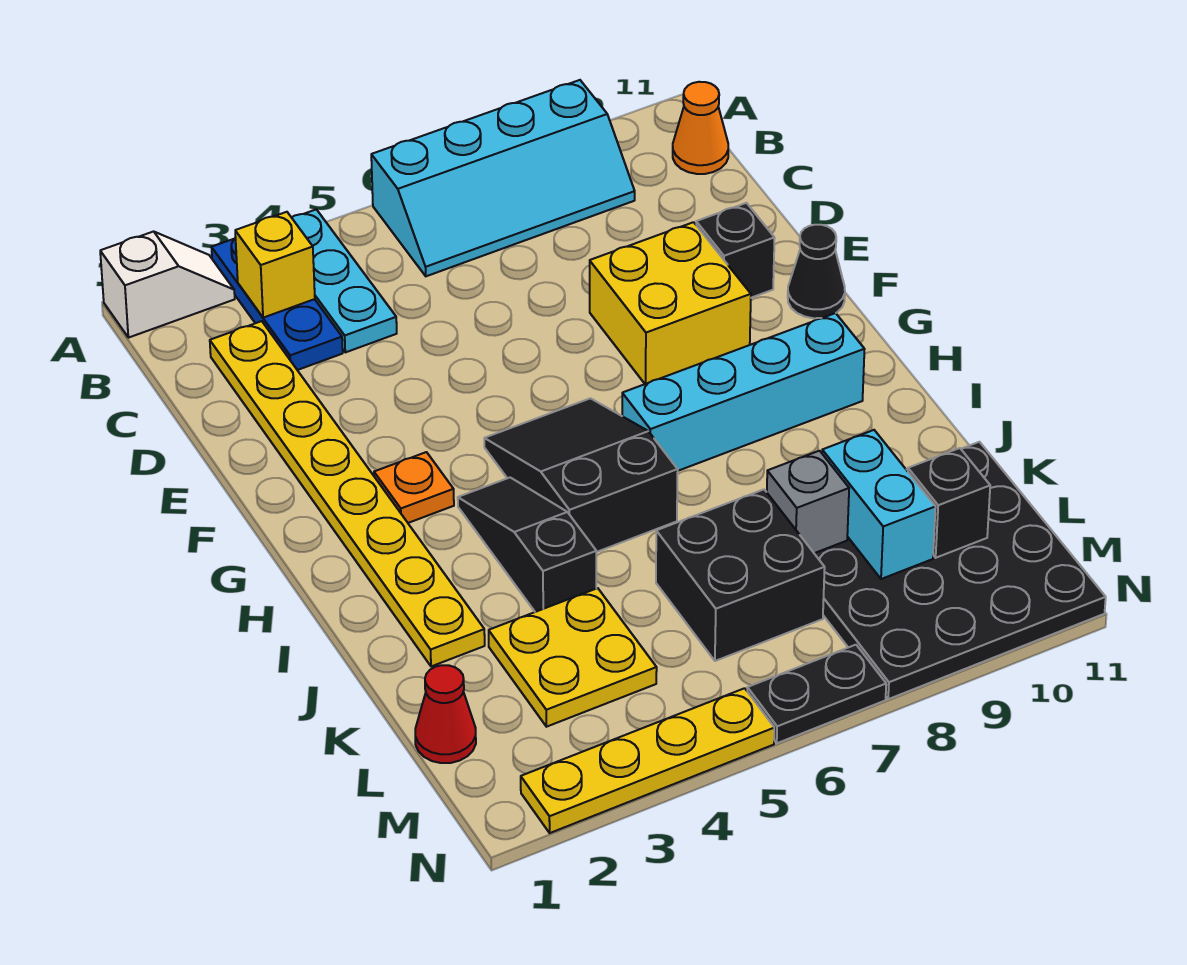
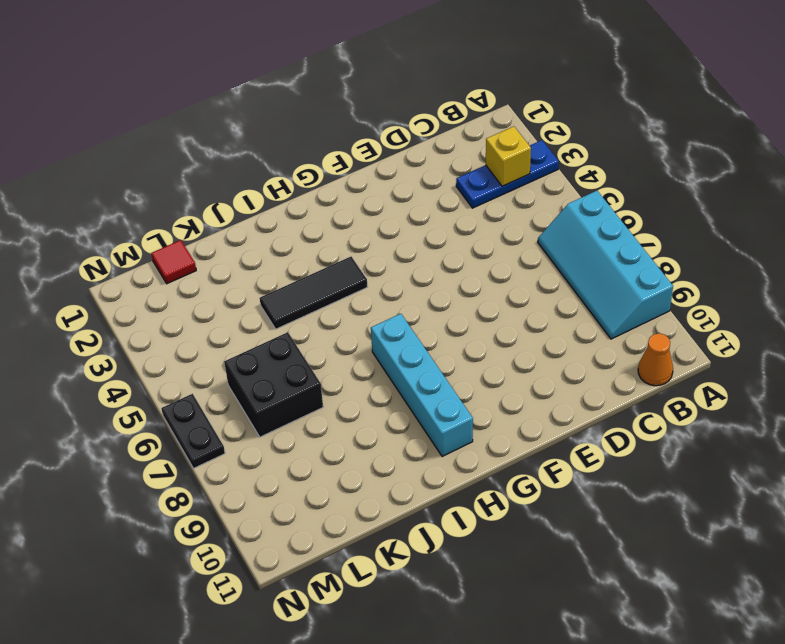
black tile H4:J4 level 1 -> black slope H4:J4 level 1 top J
red tile L1 level 1 -> red cone L1 level 1
none -> white slope A1:A2 level 1 top 1
none -> cyan plate A4:C4 level 1
none -> yellow plate C2:J2 level 1

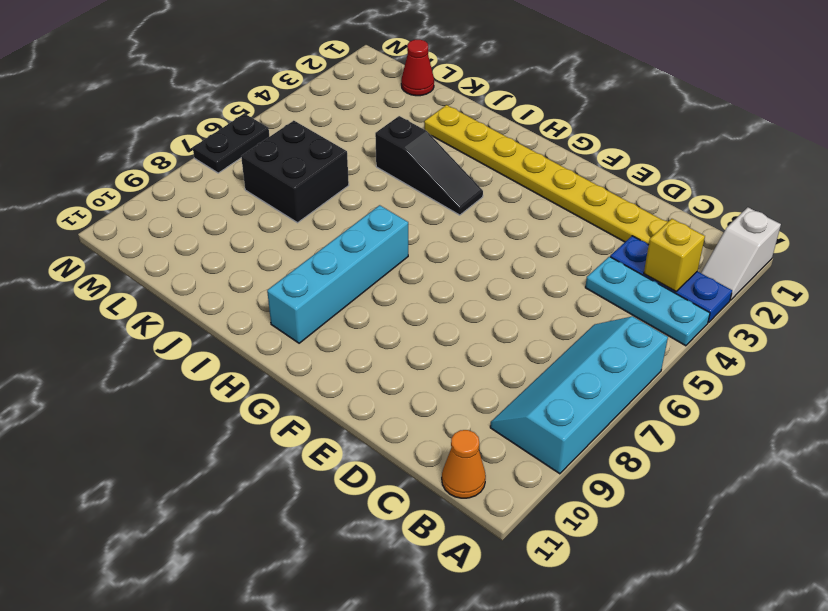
none -> yellow brick E8:F9 level 1
none -> black brick E10 level 1
none -> black cone F11 level 1

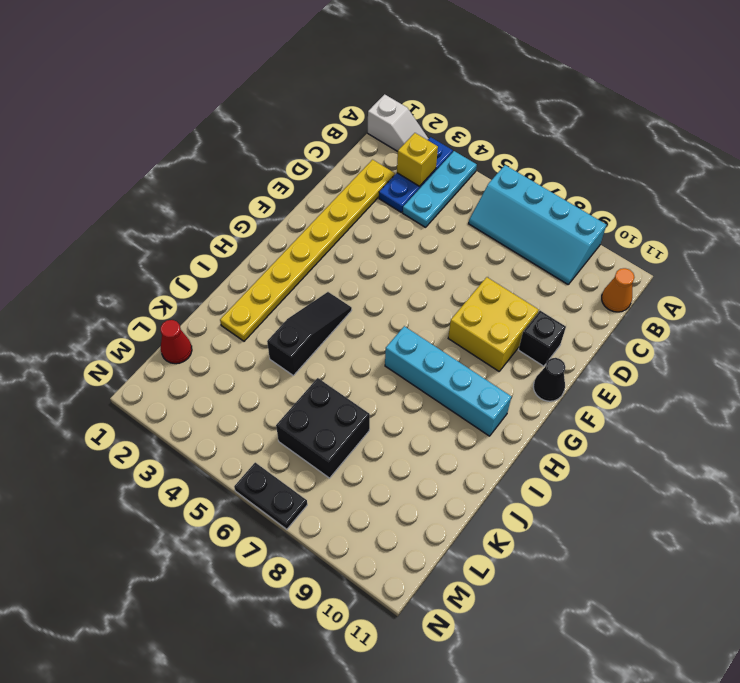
none -> orange plate G3 level 1
none -> black slope G5:I6 level 1 top I
none -> yellow plate K3:L4 level 1

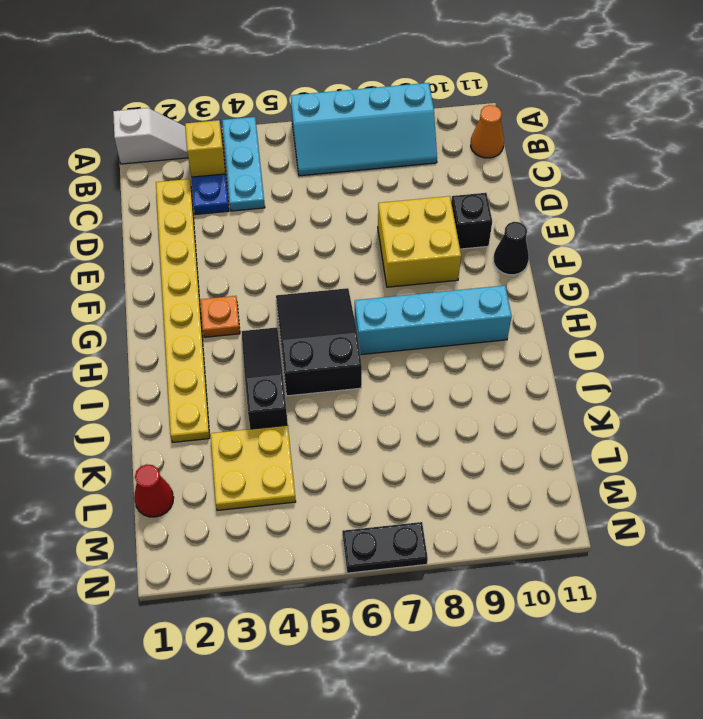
none -> black brick K6:L7 level 1
none -> black plate K8:N11 level 1
none -> yellow plate N2:N5 level 1

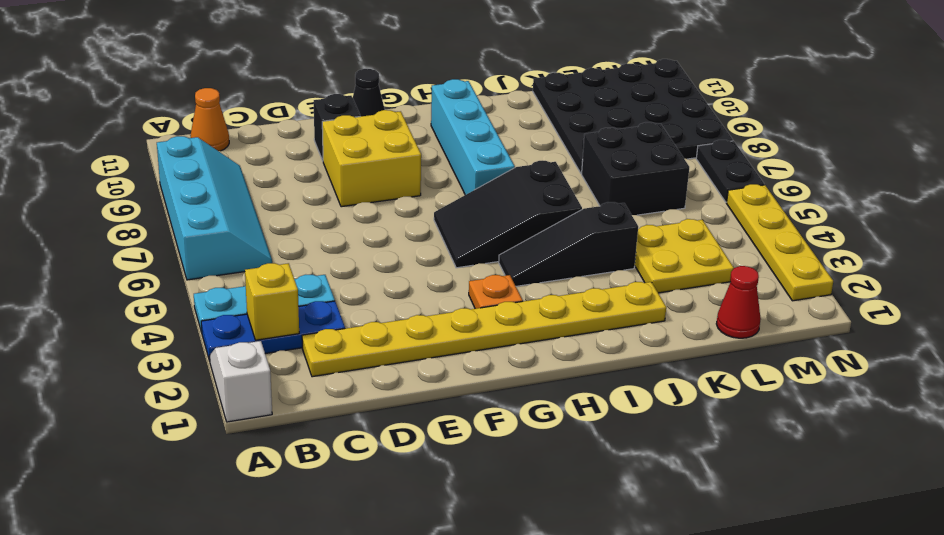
none -> grey brick K8 level 2
none -> cyan brick K9:L9 level 2
none -> black brick L10 level 2

